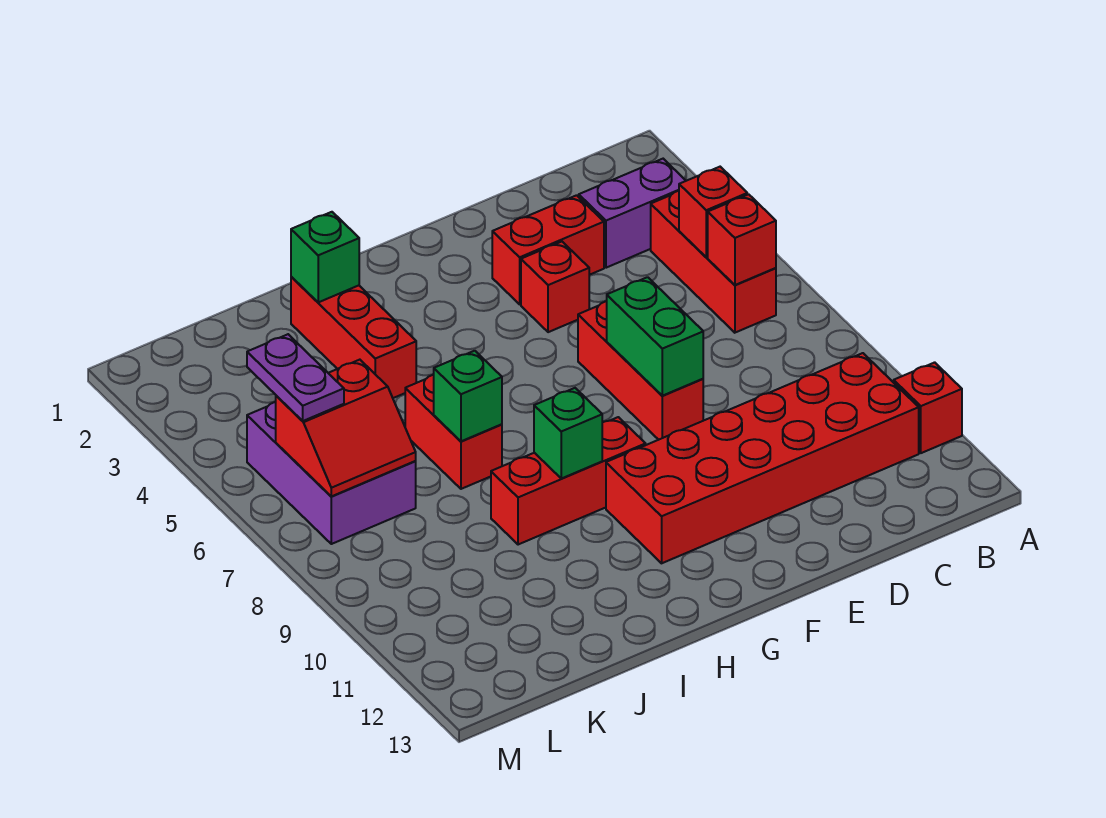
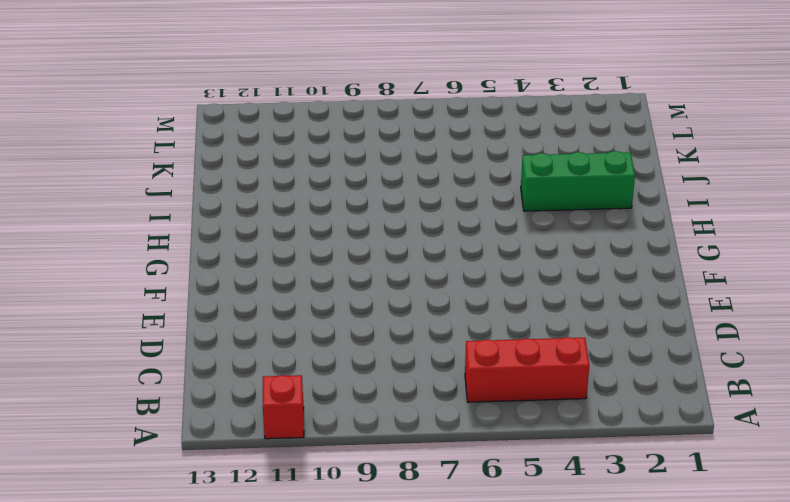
green brick I2:I4 level 1 -> red brick I2:I4 level 1
none -> purple brick B3:C3 level 1
none -> red brick B10:G11 level 1
none -> red brick D3:E3 level 1

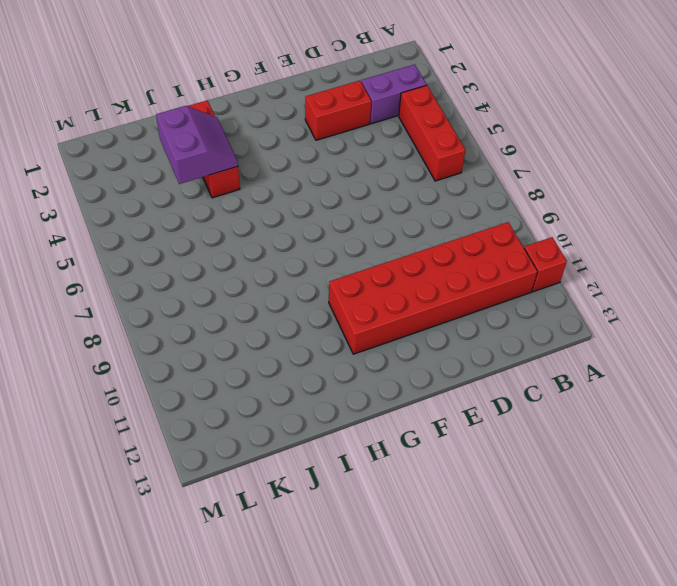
purple slope I3:J4 level 2 top J -> none
none -> red brick E4 level 1
none -> red brick E6:E8 level 1
none -> red brick G9:I9 level 1

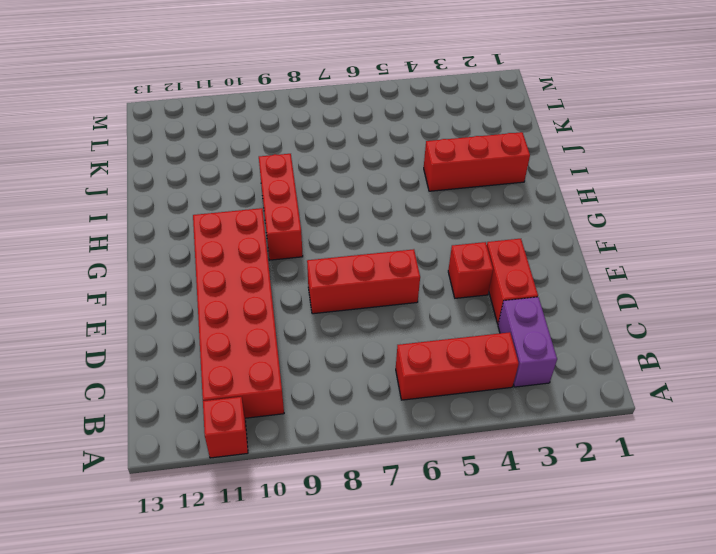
none -> red brick I6:I7 level 1
none -> purple brick K5:L7 level 1
none -> red brick B5 level 2

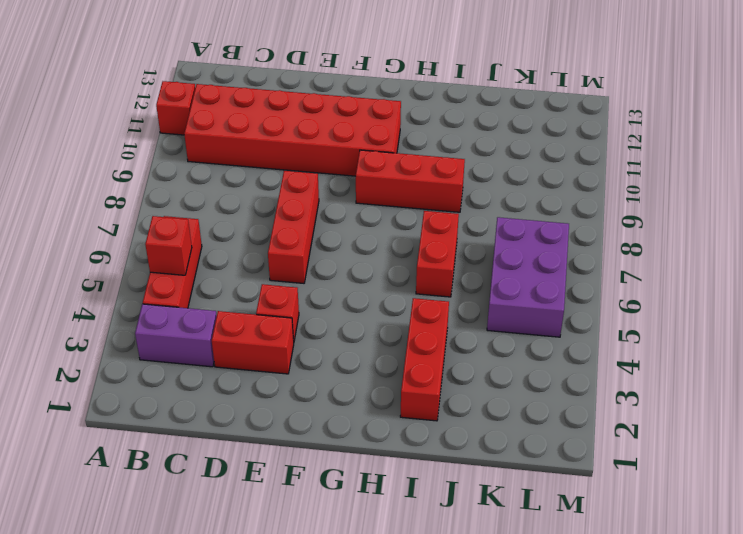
none -> red brick B6 level 2
none -> green brick E7:E8 level 2
none -> green brick H9 level 2

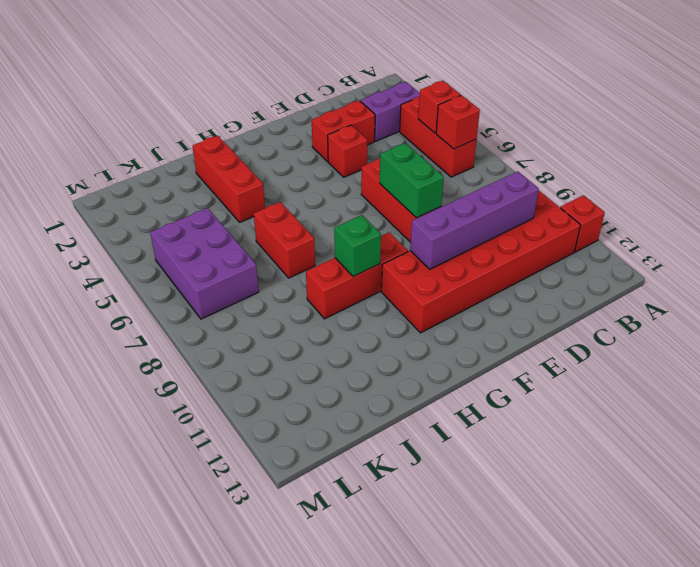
purple brick C10:F10 level 2 -> none
none -> green brick I2 level 2
none -> green brick I7 level 2
none -> red slope K6:L7 level 2 top 6

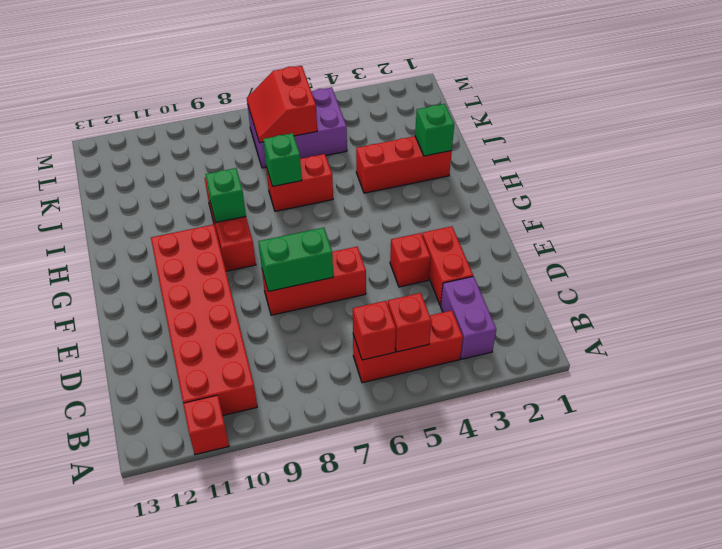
none -> purple plate L5:L6 level 3

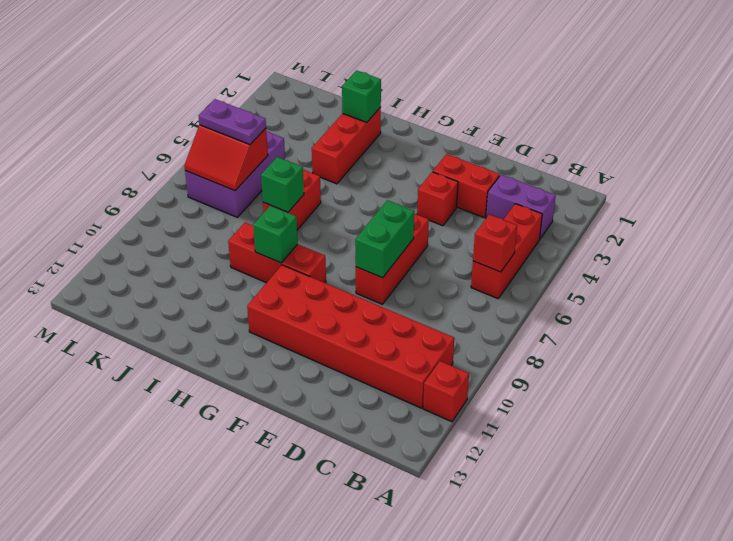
purple plate K6:L6 level 3 -> purple plate L5:L6 level 3
none -> red brick B5 level 2

